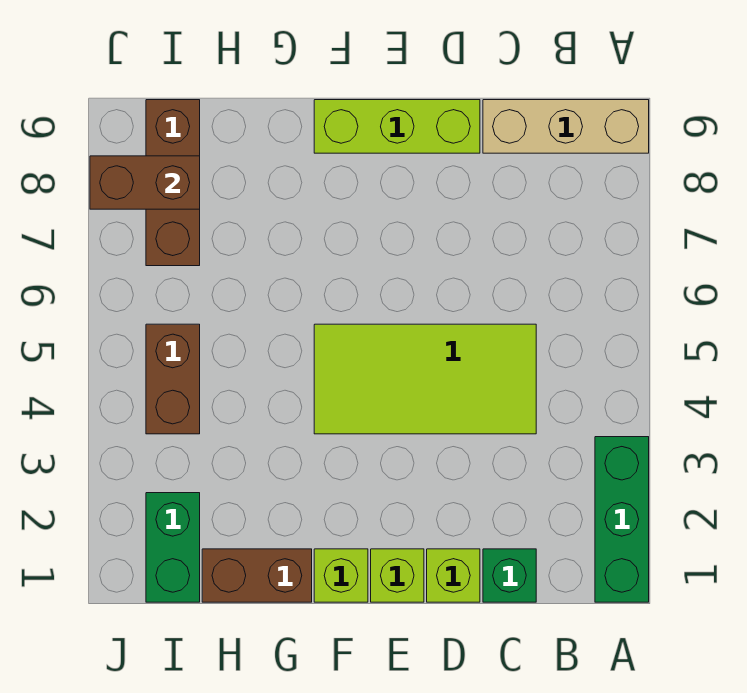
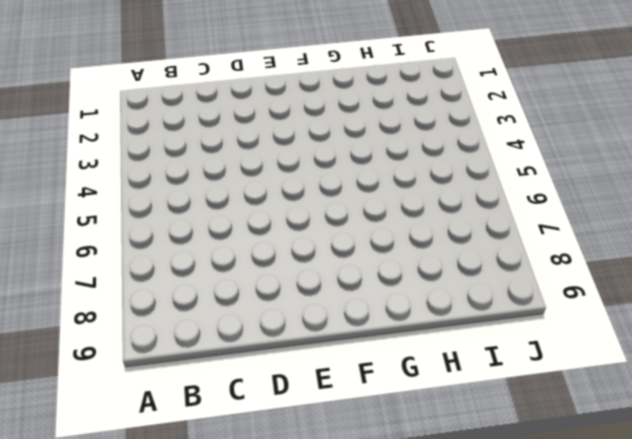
none -> green brick A1:A3 level 1
none -> tan brick A9:C9 level 1
none -> green brick C1 level 1

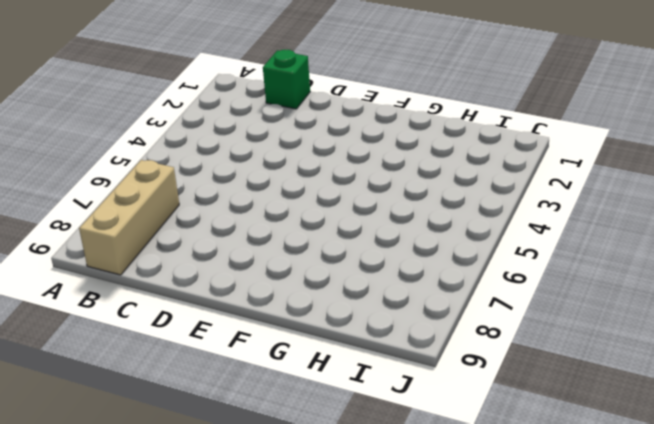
tan brick B7:B9 level 1 -> tan brick A9:C9 level 1
none -> green brick A1:A3 level 1
none -> lime tile C4:F5 level 1
none -> lime brick D1 level 1

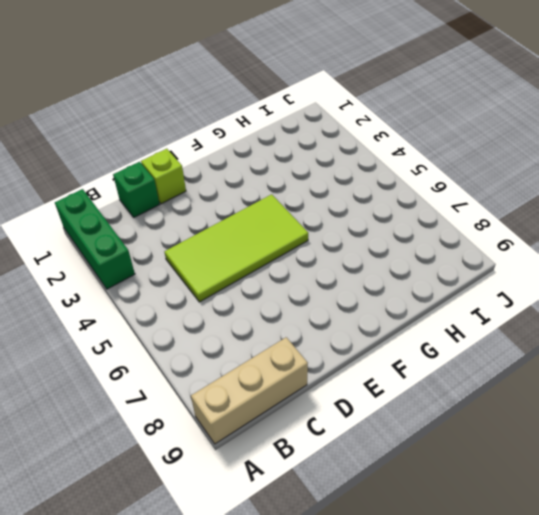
none -> lime brick D9:F9 level 1
none -> lime brick E1 level 1
none -> lime brick F1 level 1

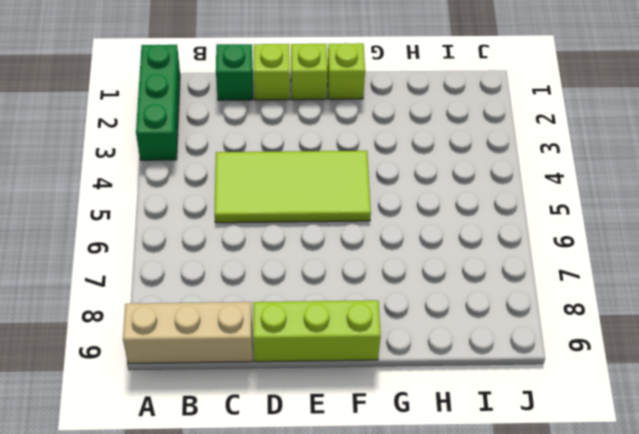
none -> brown brick G1:H1 level 1
none -> green brick I1:I2 level 1
none -> brown brick I4:I5 level 1

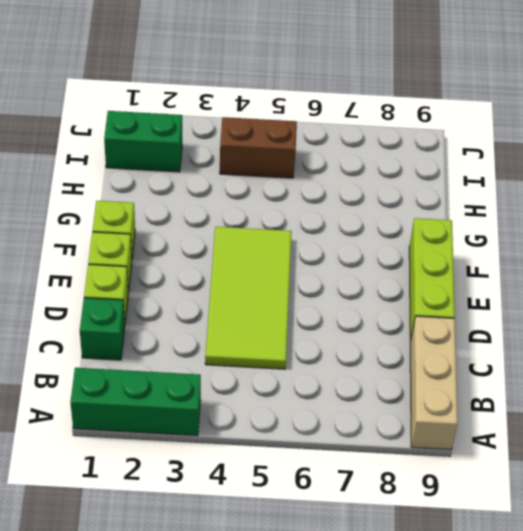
none -> brown brick G1:H1 level 1
none -> brown brick I7:I9 level 1
none -> brown brick I8:J8 level 2

